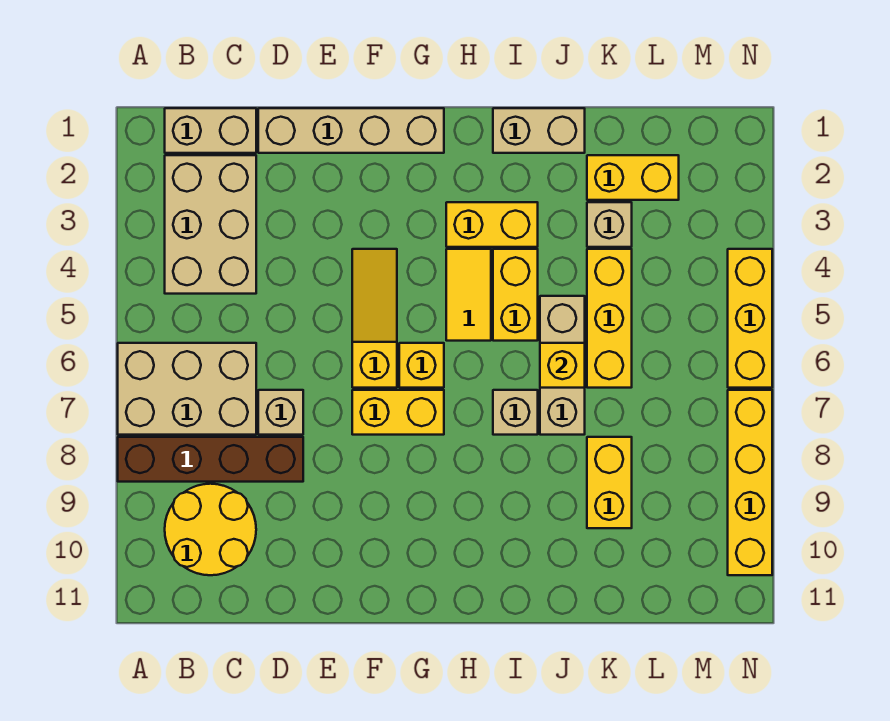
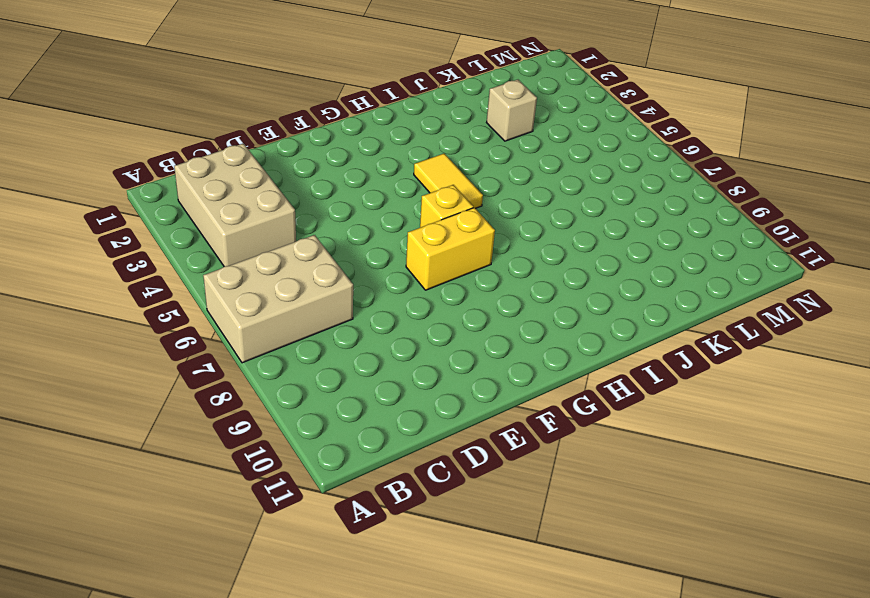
none -> brown brick A8:D8 level 1
none -> tan brick B1:C1 level 1
none -> yellow round brick B9:C10 level 1

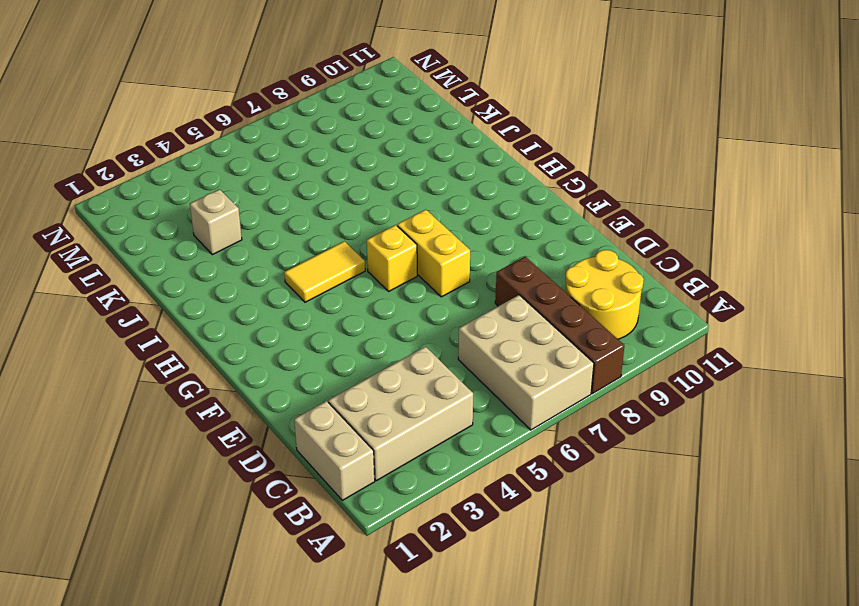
none -> tan brick D1:G1 level 1
none -> tan brick D7 level 1
none -> yellow slope F4:F6 level 1 top 6

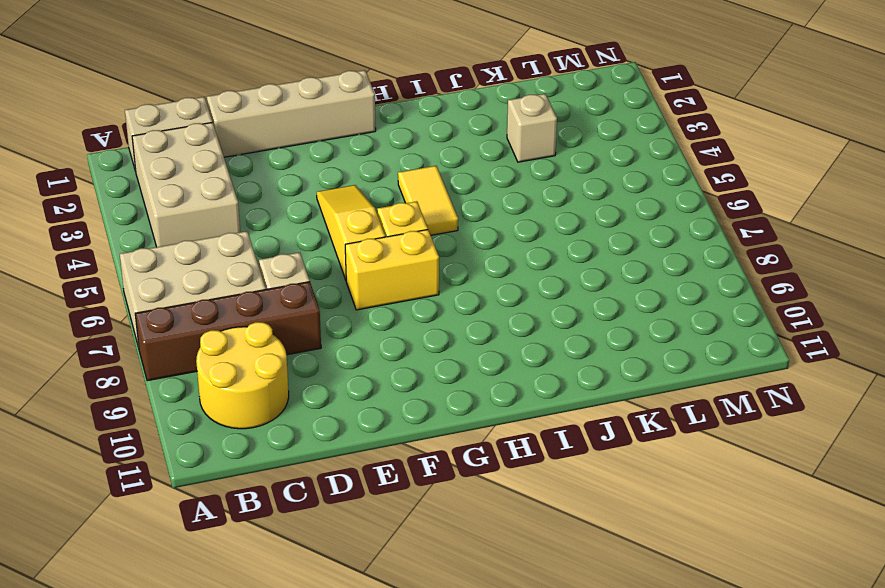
none -> yellow brick H3:I3 level 1
none -> tan brick I1:J1 level 1
none -> yellow brick I4:I5 level 1

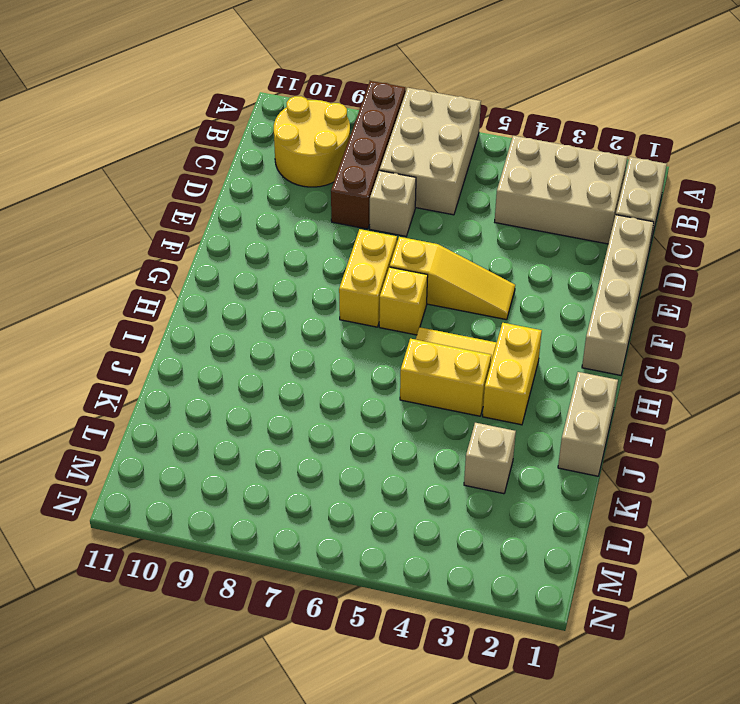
none -> tan brick I7 level 1
none -> tan brick J5:J7 level 1
none -> yellow brick K2:L2 level 1

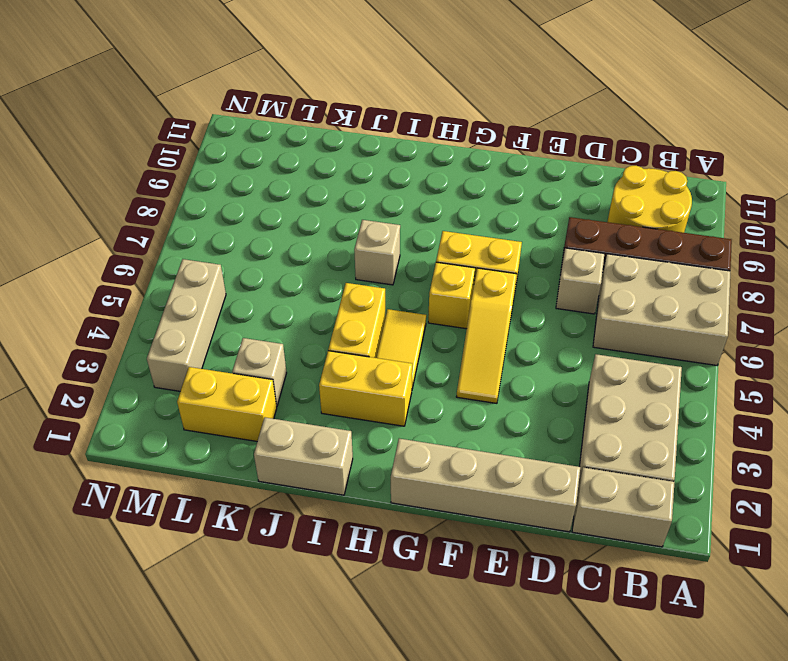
tan brick M3:M5 level 1 -> tan brick J5:J7 level 1
none -> yellow brick K4:K6 level 1
none -> yellow brick K8:K9 level 1
none -> yellow brick N4:N6 level 1

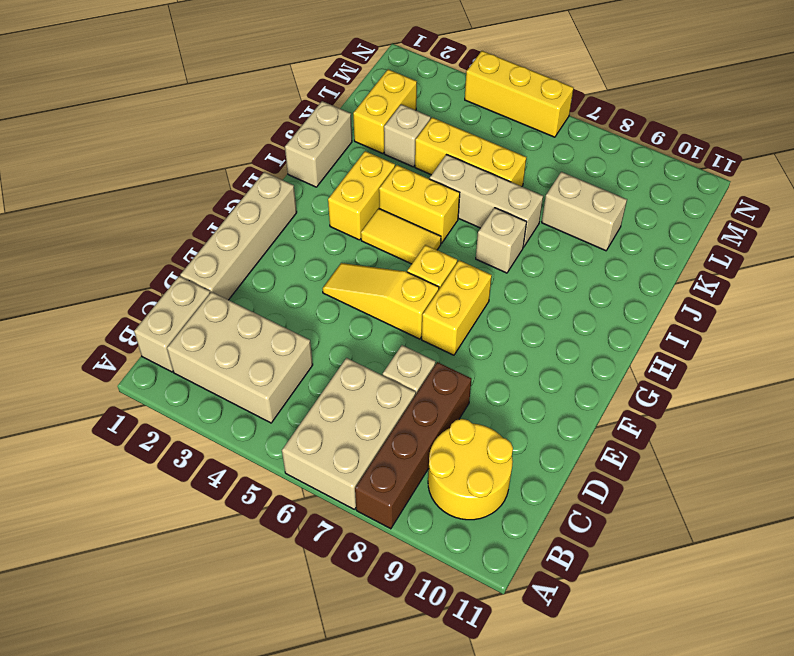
tan brick K8:K9 level 1 -> yellow brick K8:K9 level 1
none -> yellow brick N7:N10 level 1
none -> yellow brick J6 level 2

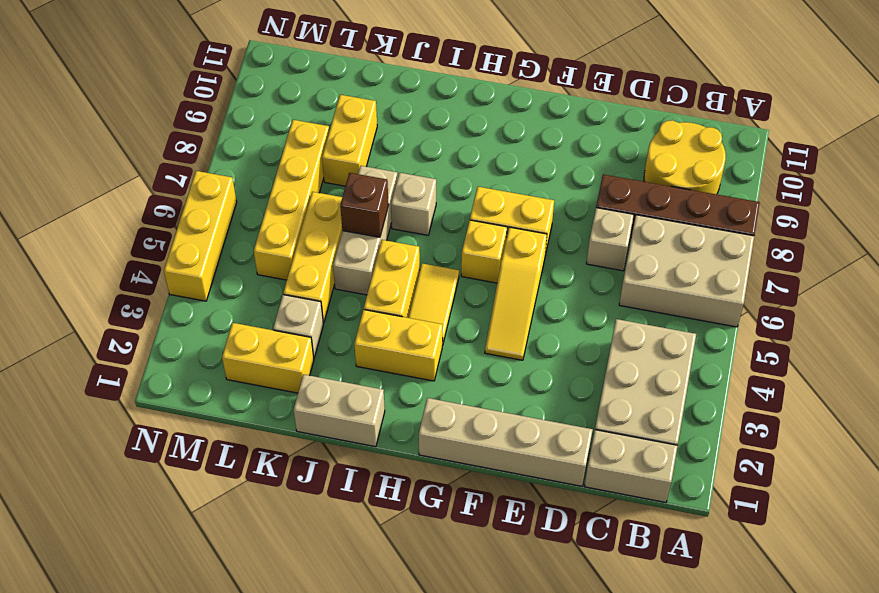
brown brick J6 level 2 -> yellow brick J6 level 2
yellow brick L5:L8 level 1 -> yellow brick N7:N10 level 1

